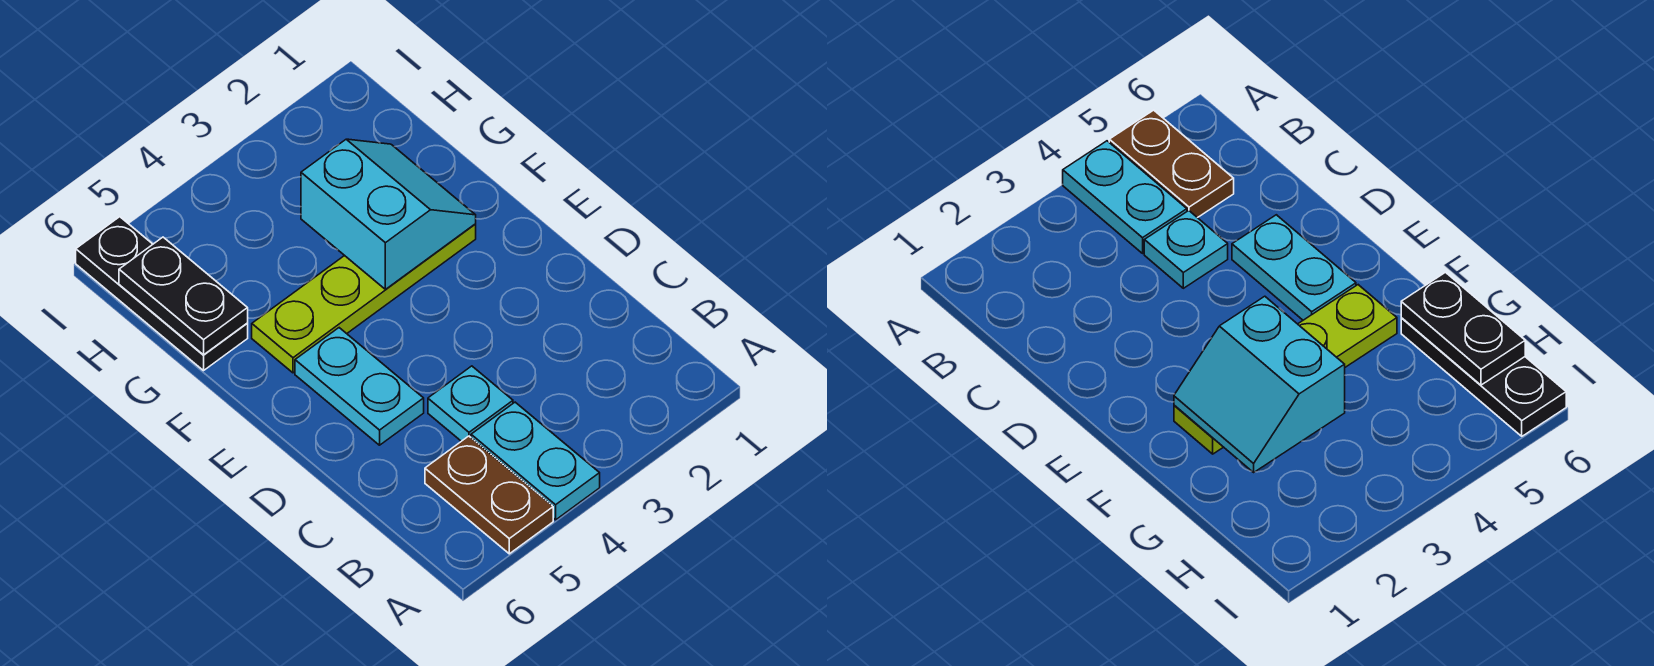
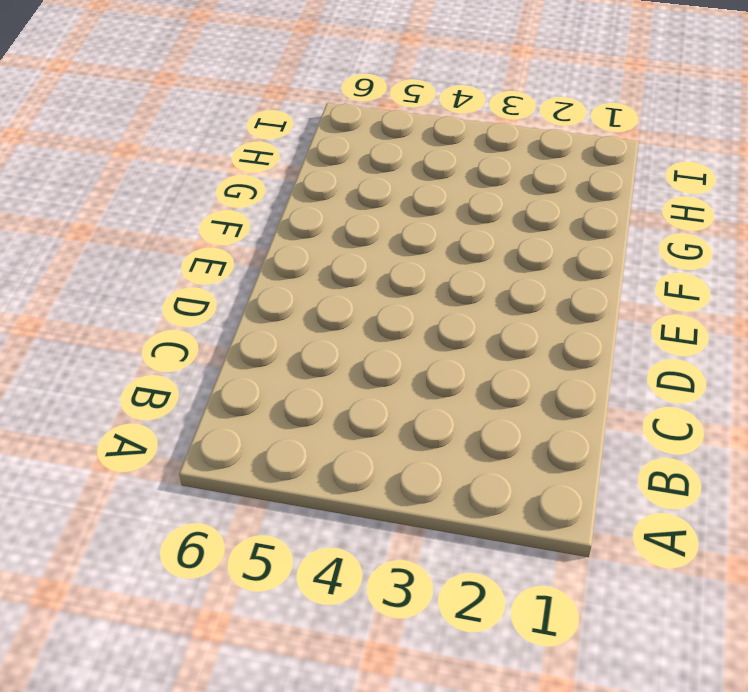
none -> cyan plate A4:B4 level 1
none -> brown plate A5:B5 level 1

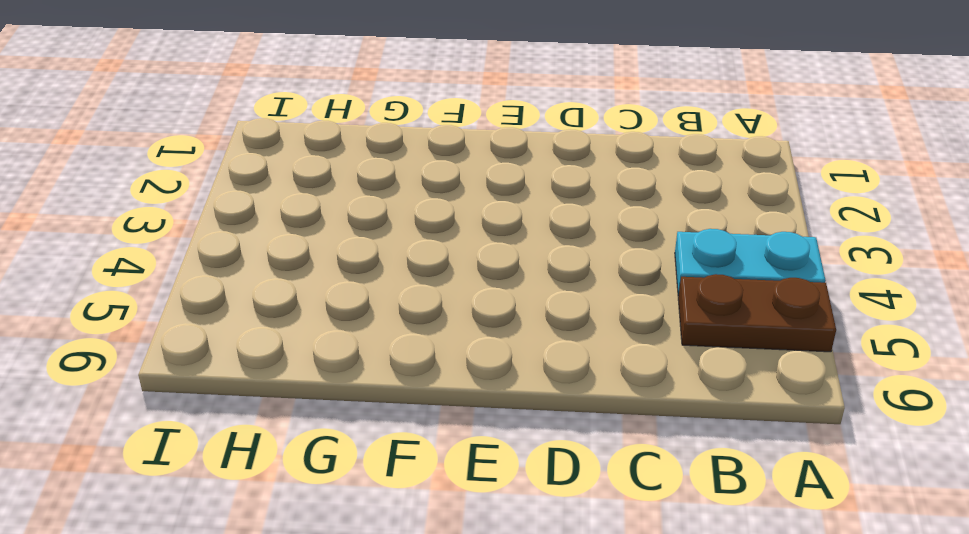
none -> cyan plate C4 level 1
none -> cyan plate D5:E5 level 1

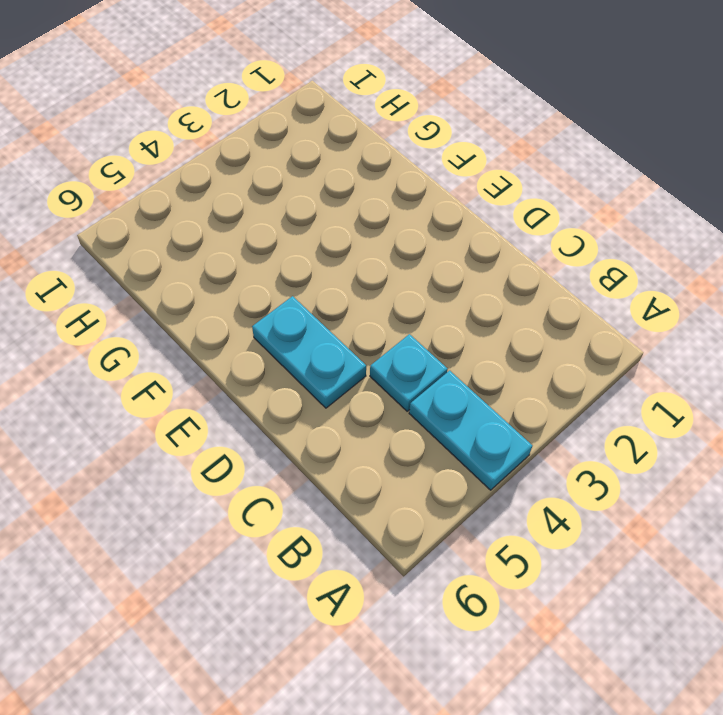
none -> brown plate A5:B5 level 1
none -> lime plate F2:F5 level 1

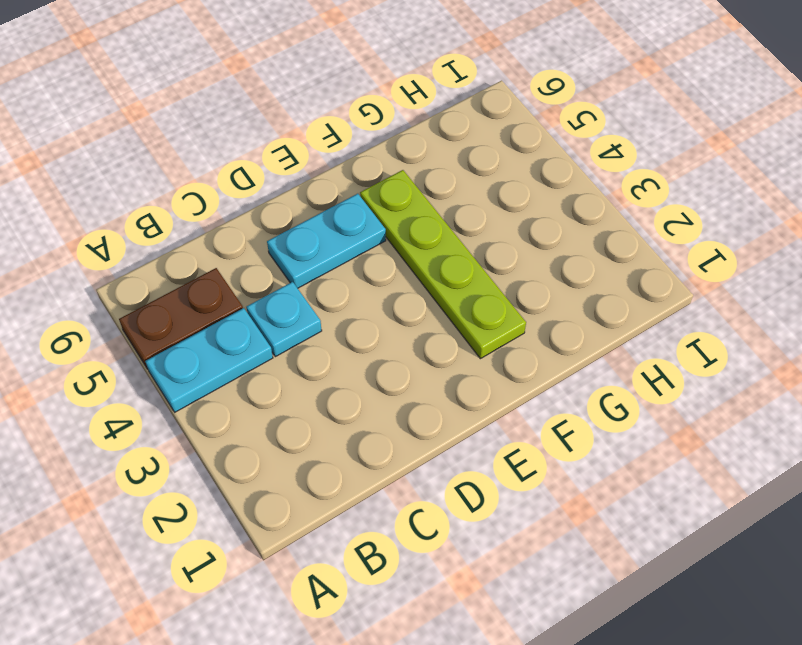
none -> black plate G6:I6 level 1
none -> cyan slope F2:G3 level 2 top 3

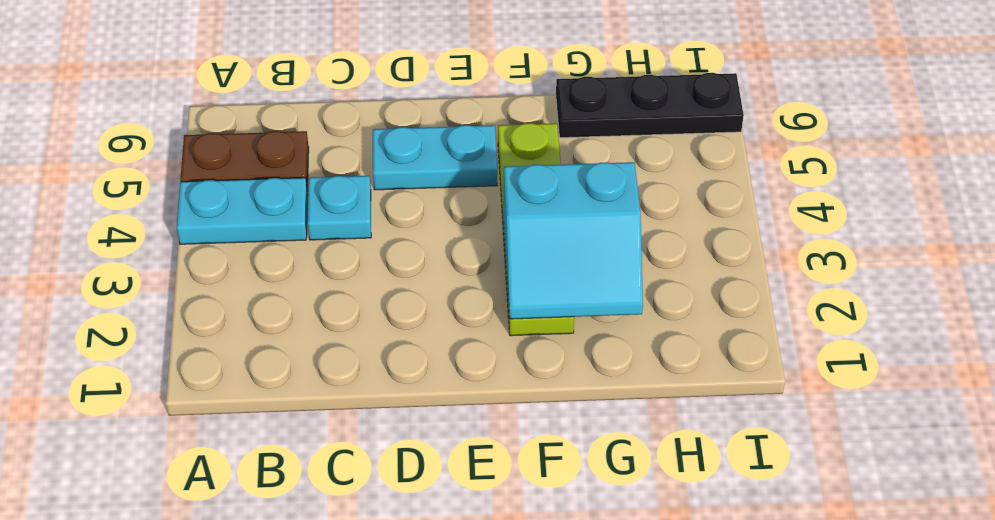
none -> black plate G6:H6 level 2

